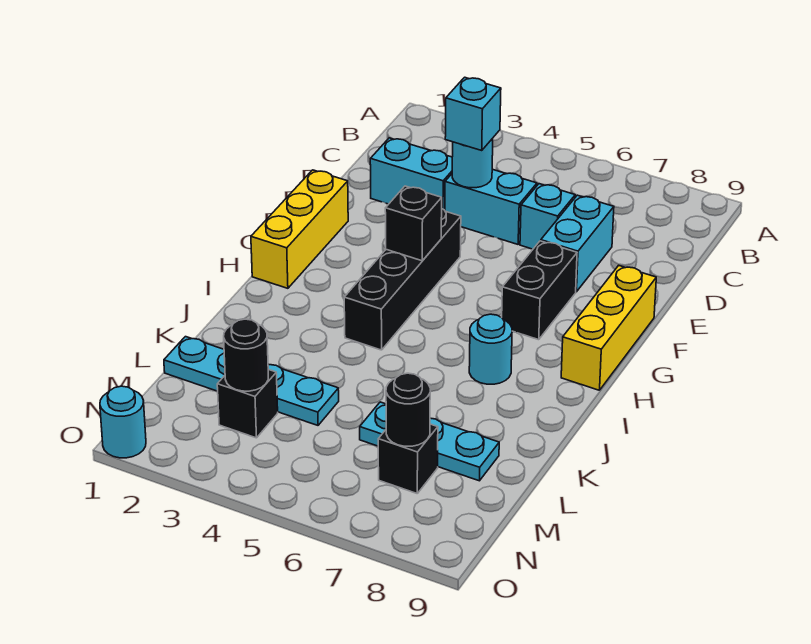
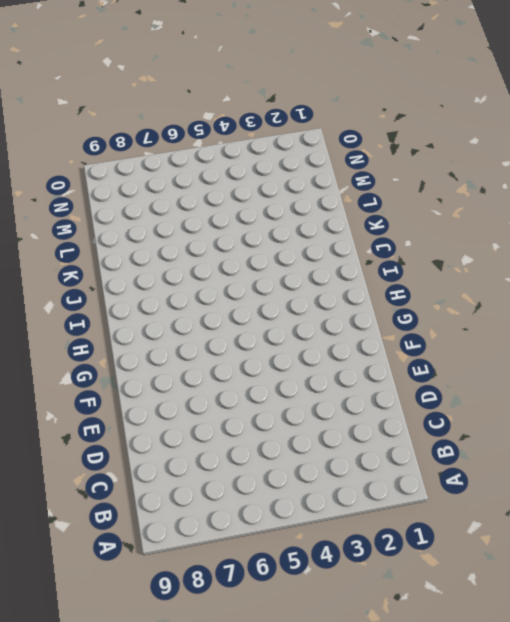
none -> cyan brick D2:D3 level 1
none -> cyan brick D4:D5 level 1
none -> cyan brick D6 level 1

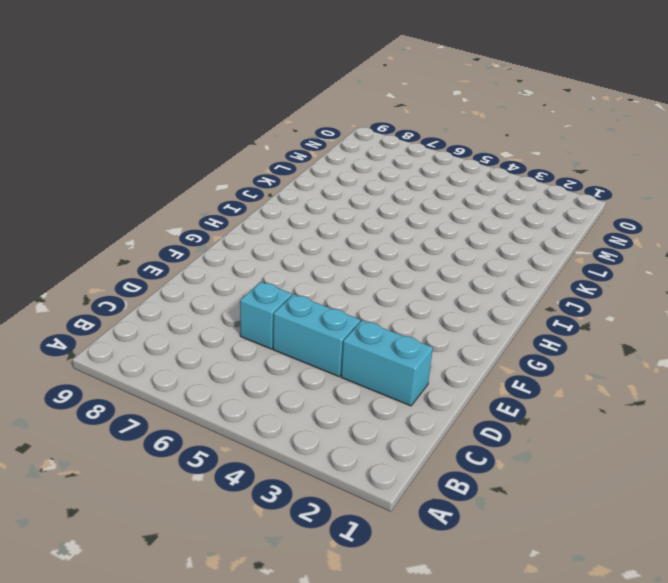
none -> cyan brick D7:E7 level 1
none -> yellow brick F1:H1 level 1
none -> black brick F4:I4 level 1

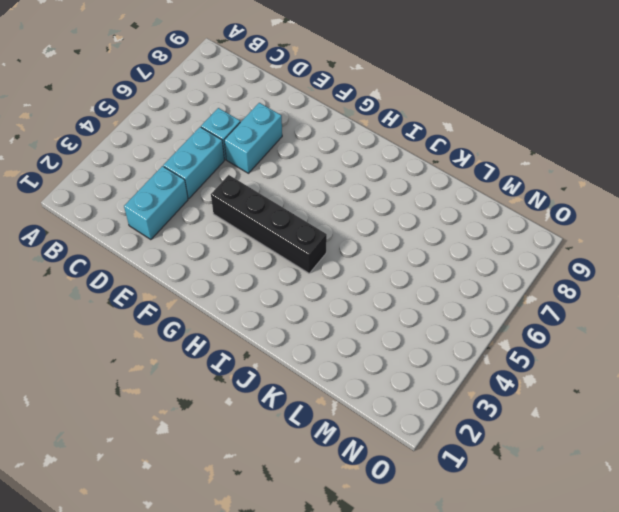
cyan brick E6:E7 level 1 -> cyan brick D7:E7 level 1
none -> yellow brick F1:H1 level 1
none -> black brick F7:G7 level 1
none -> yellow brick F9:H9 level 1

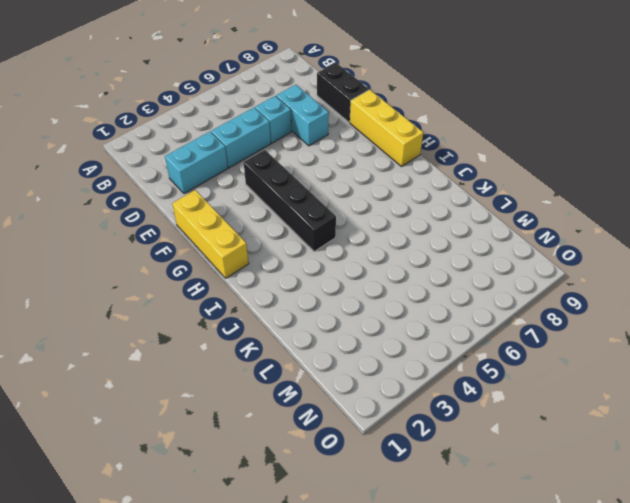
black brick D9:E9 level 1 -> black brick F7:G7 level 1
none -> cyan round brick I7 level 1
none -> cyan plate L1:L4 level 1
none -> cyan plate L6:L8 level 1

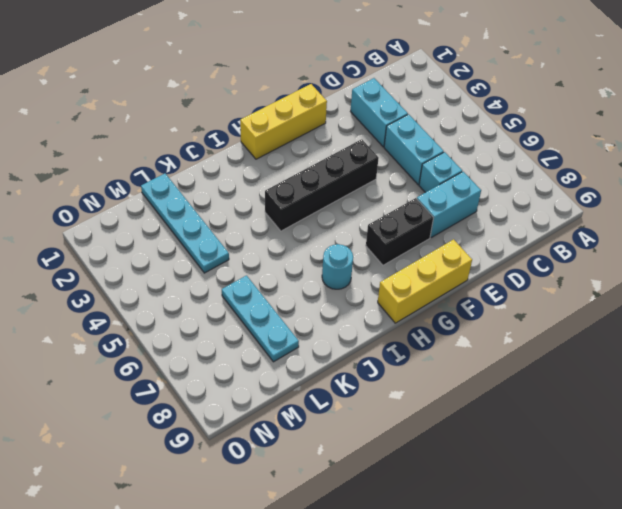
none -> black brick M3 level 1
none -> black brick M7 level 1
none -> cyan round brick O1 level 1

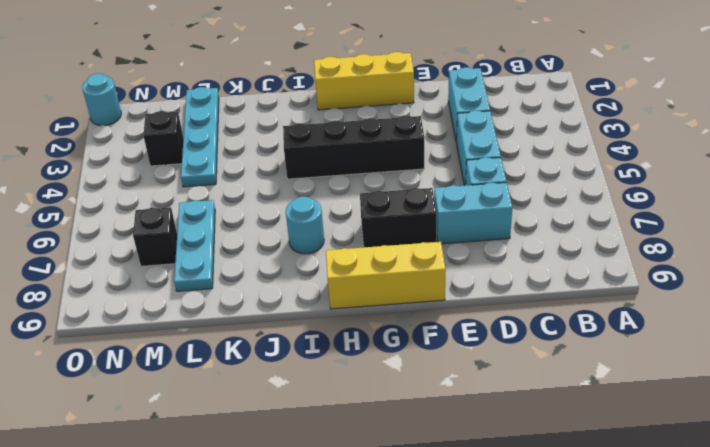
none -> cyan round brick D4 level 2
none -> black brick G4 level 2
none -> black round brick M3 level 2

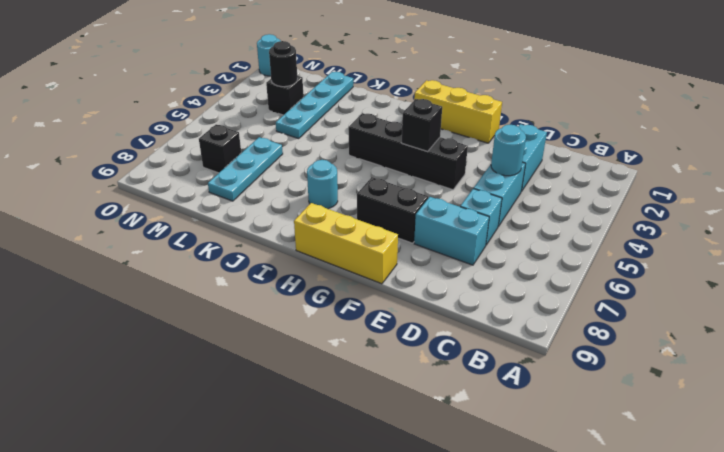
none -> black round brick M7 level 2
none -> cyan brick D4 level 3

